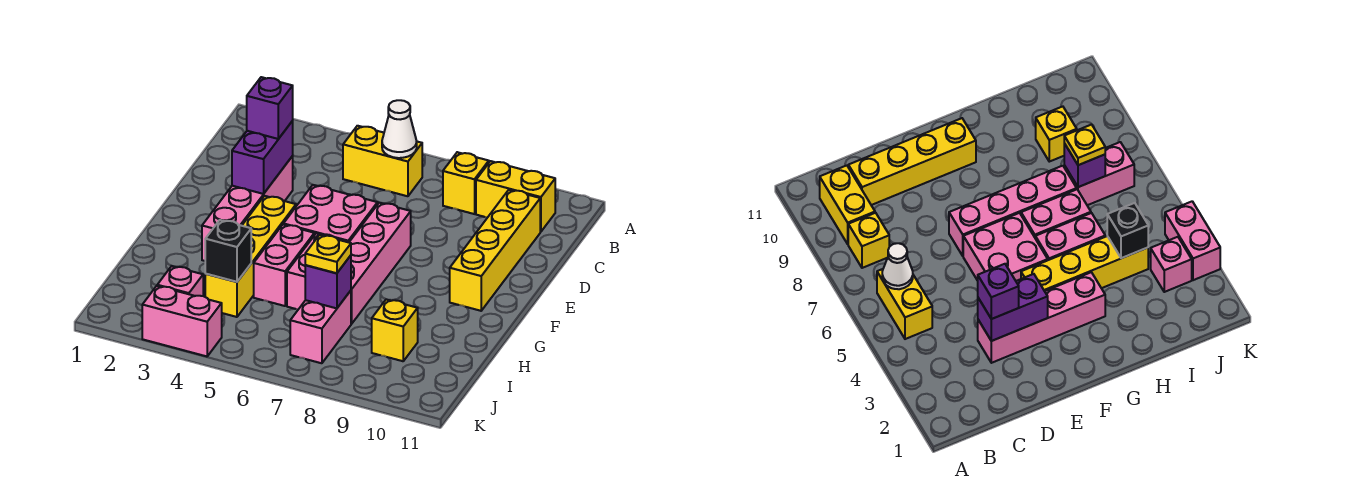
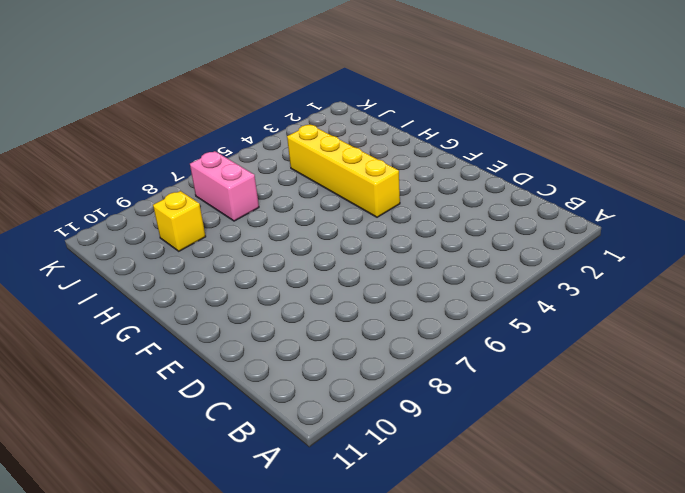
none -> yellow brick B5:B6 level 1
none -> yellow brick B8 level 1
none -> yellow brick B9:B10 level 1

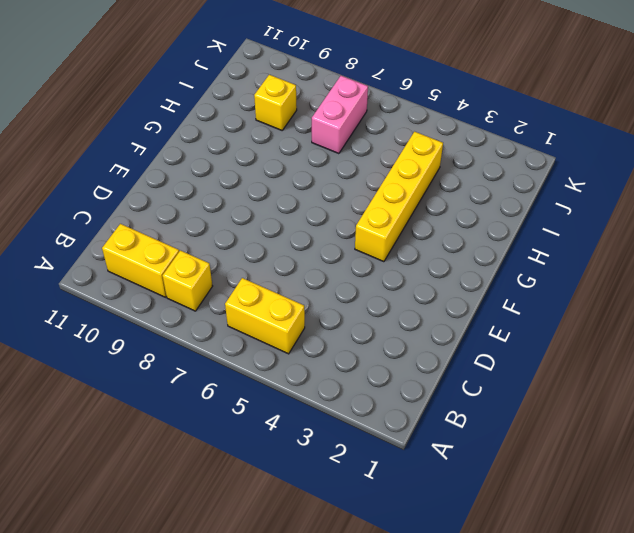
none -> yellow brick C10:F10 level 1
none -> pink brick D3:G3 level 1
none -> pink brick E5:F6 level 1

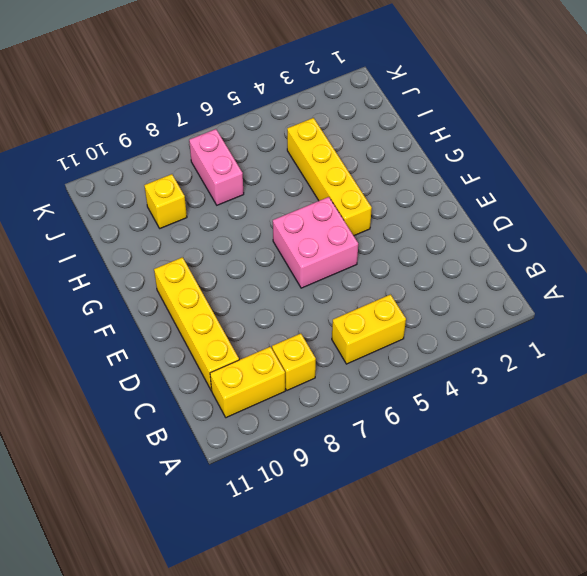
none -> pink brick D3:G3 level 1
none -> pink brick E7:H7 level 1
none -> pink brick G5:H5 level 1

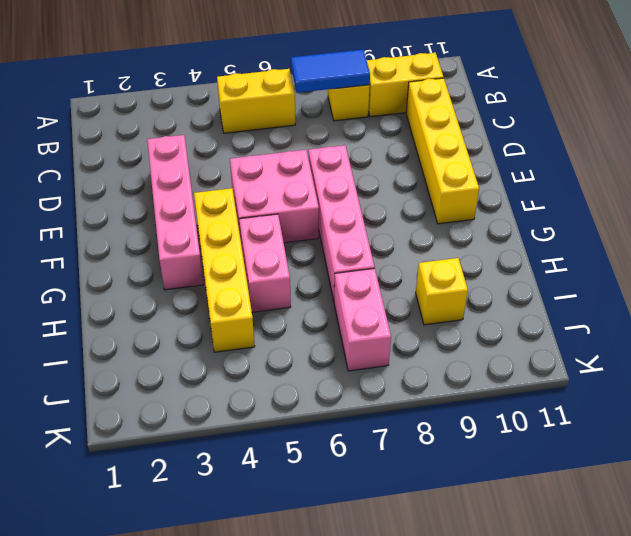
blue tile B7:B8 level 2 -> none
none -> pink brick G6:H6 level 1
none -> pink brick J3 level 1
none -> pink brick K3:K4 level 1

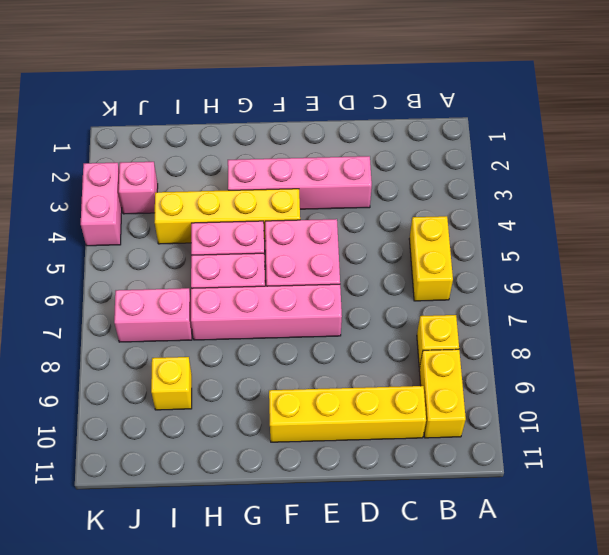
none -> white cone B6 level 2
none -> purple brick D3:E3 level 2
none -> black brick I4 level 2

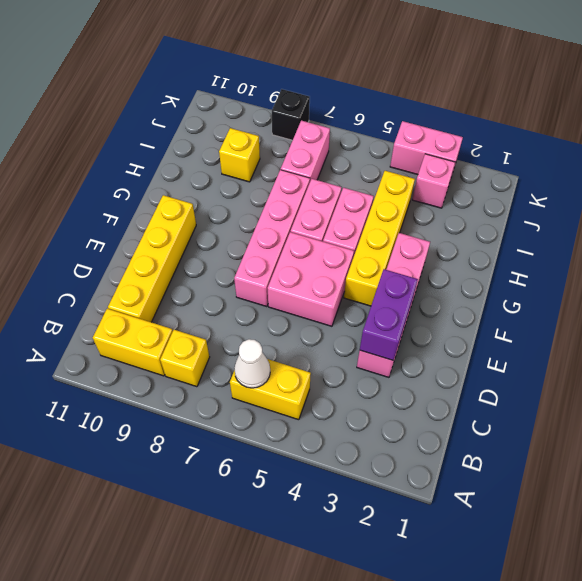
black brick K8 level 1 -> black brick I4 level 2
none -> purple brick I7 level 2
none -> purple brick D3 level 3
none -> yellow plate I7 level 3

